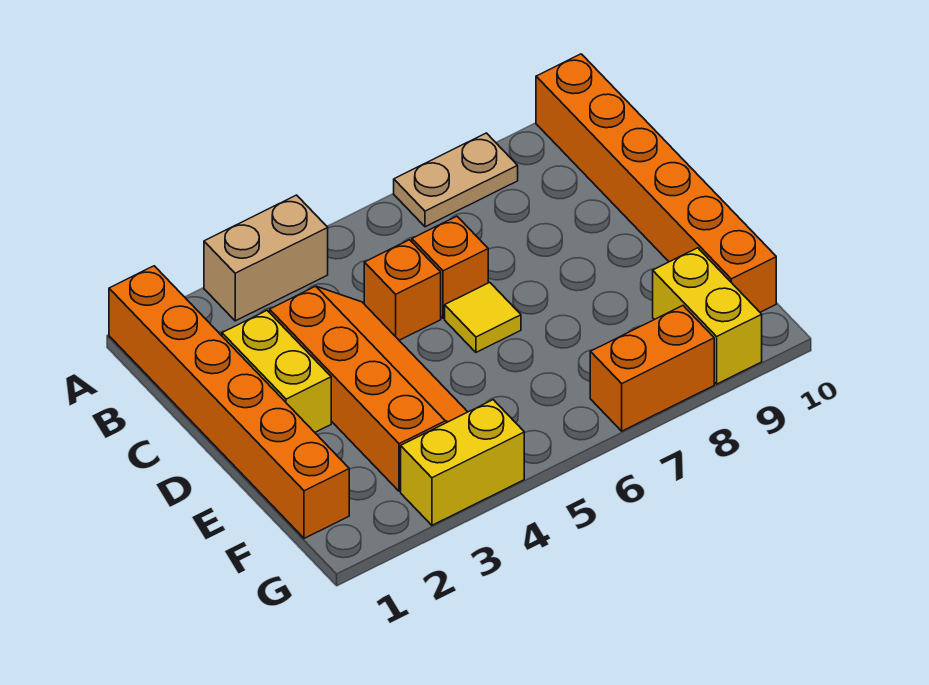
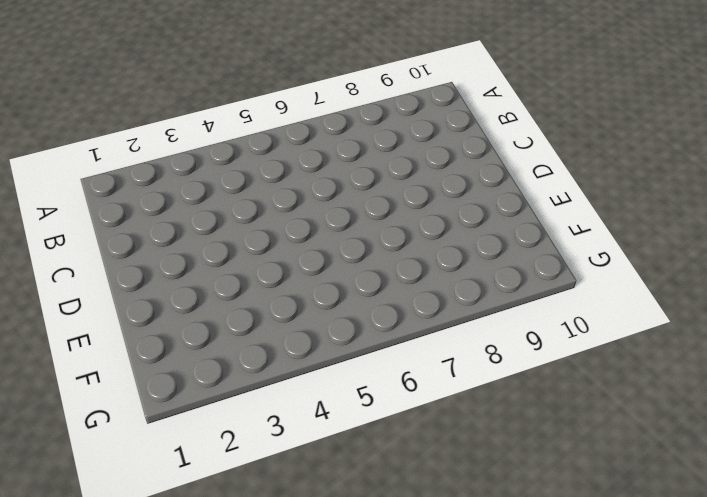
none -> orange brick A1:F1 level 1
none -> tan brick A3:A4 level 1
none -> tan plate A7:A8 level 1

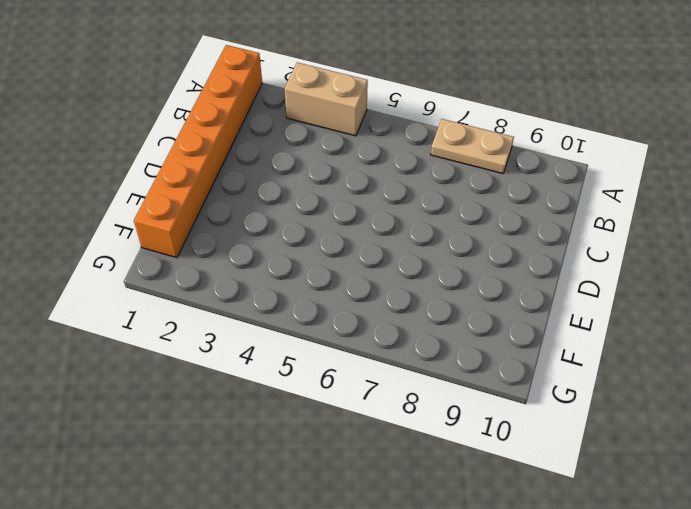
none -> orange brick A10:F10 level 1
none -> yellow brick C2:D2 level 1
none -> orange slope C3:F4 level 1 top 3

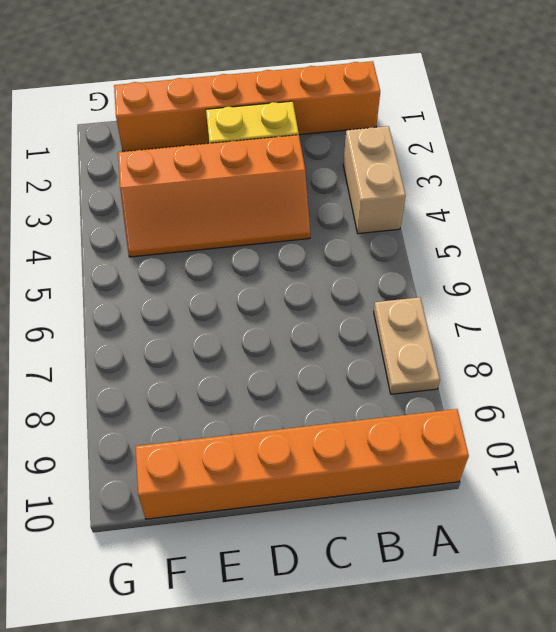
none -> orange brick C5 level 1
none -> orange brick C6 level 1
none -> yellow tile D6 level 1

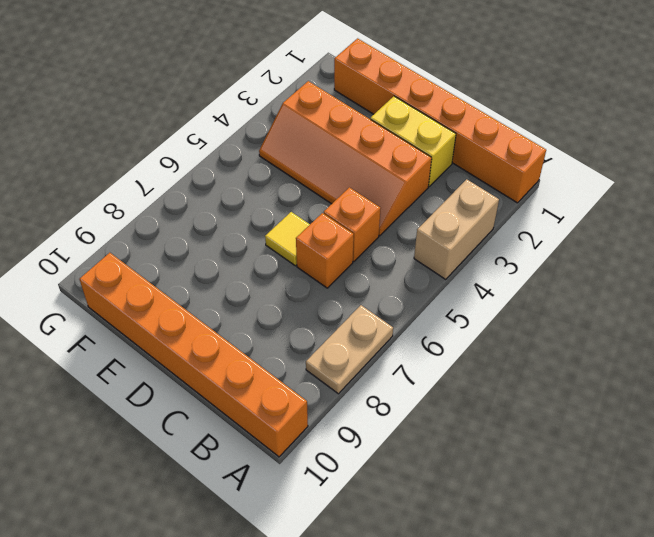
none -> yellow brick F9:G9 level 1
none -> yellow brick G3:G4 level 1
none -> orange brick G7:G8 level 1

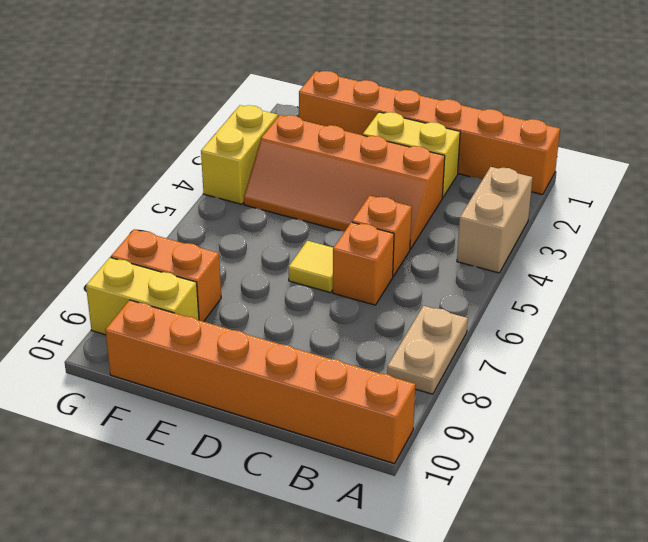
orange brick F8:G8 level 1 -> orange brick G7:G8 level 1

